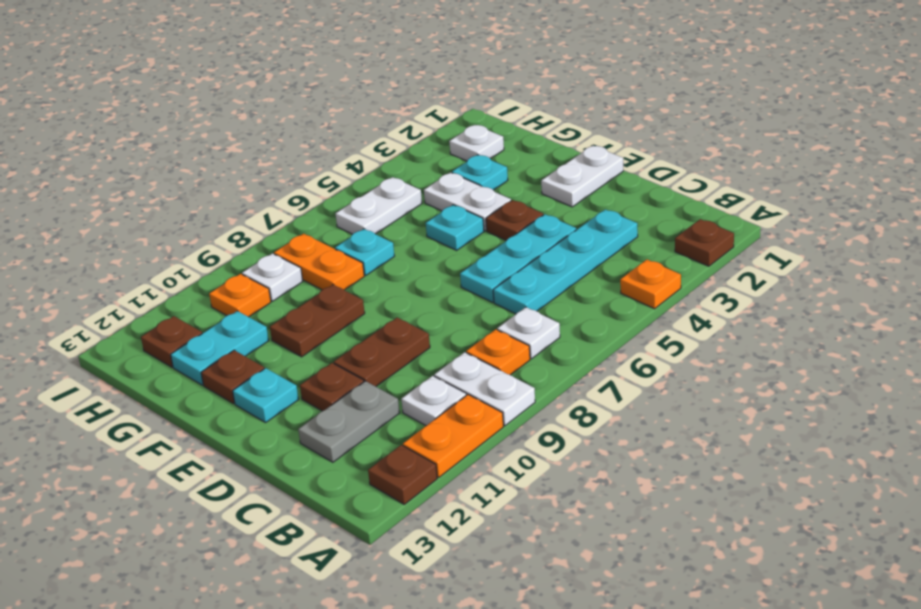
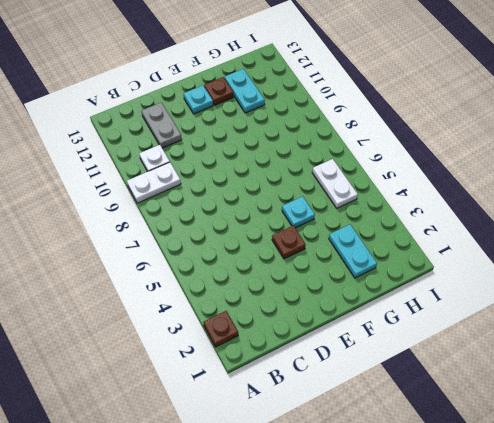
cyan plate G2:G3 level 1 -> cyan plate G3 level 1
none -> orange plate A4 level 1
none -> orange plate A10:A11 level 1
none -> brown plate A12 level 1

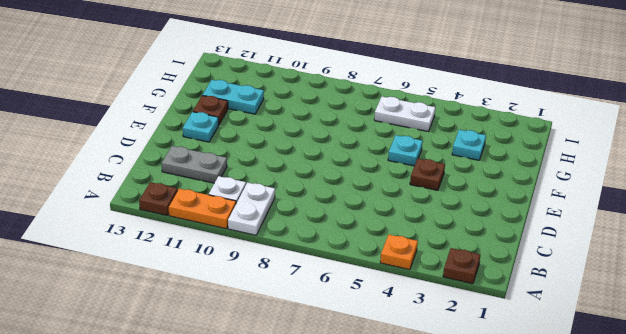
none -> white plate B7 level 1
none -> orange plate B8 level 1
none -> cyan plate C3:C6 level 1

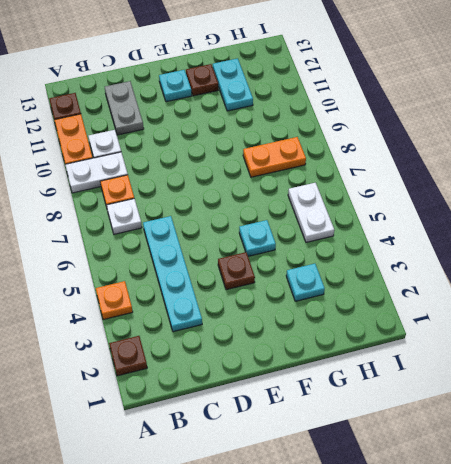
none -> cyan plate D4:D6 level 1
none -> brown plate D9:D10 level 1
none -> brown plate D11 level 1

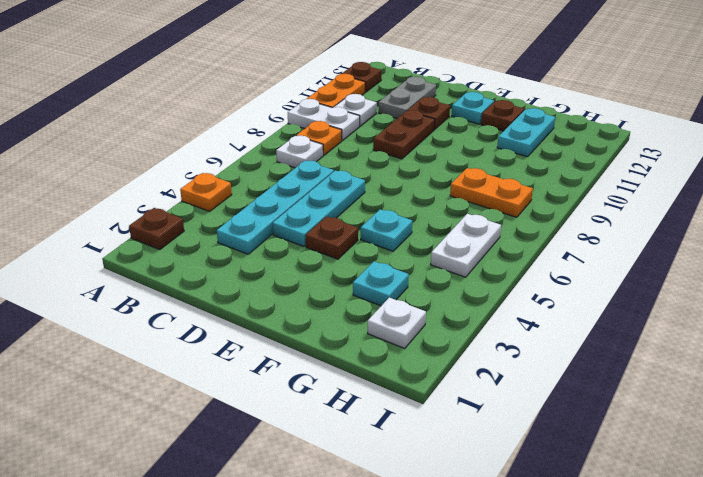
none -> white plate E1:E2 level 1
none -> white plate F4:G4 level 1
none -> brown plate F9:F10 level 1

